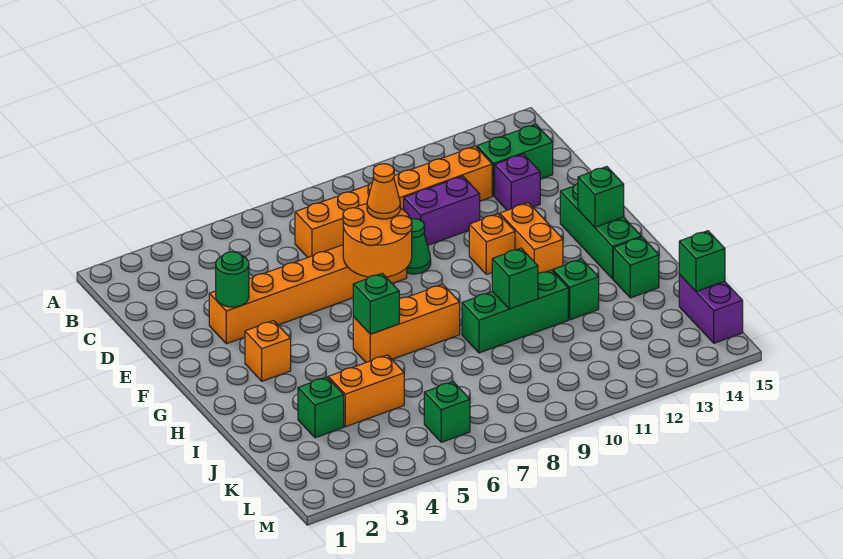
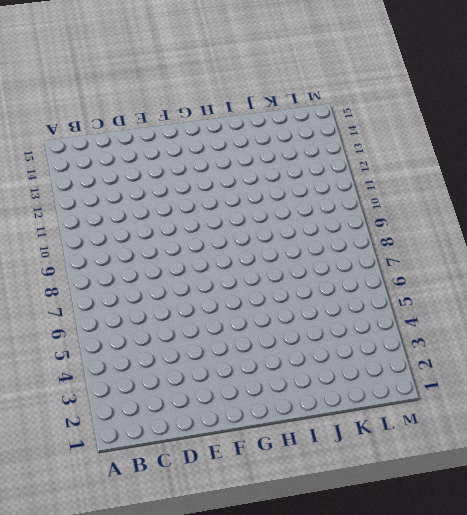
none -> orange brick C7:C12 level 1
none -> green brick C13:C14 level 1
none -> purple brick D10:D11 level 1

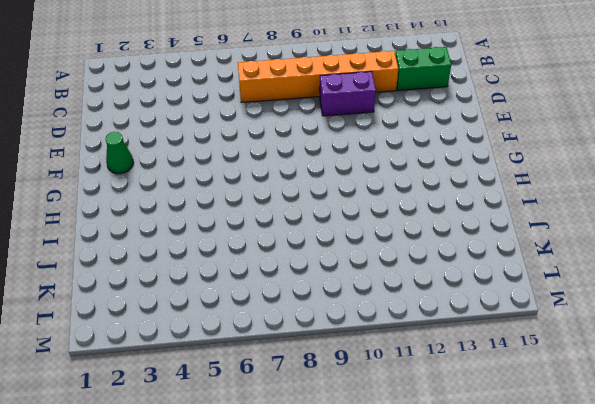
green cone F2 level 1 -> green cone E9 level 1
none -> purple brick D13 level 1
none -> orange brick E3:E8 level 1
none -> orange brick F11 level 1

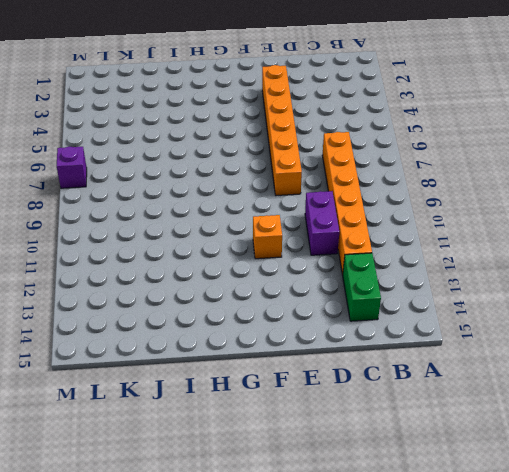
purple brick M7 level 1 -> purple brick D13 level 1
none -> green cone E9 level 1
none -> orange brick F12:G12 level 1
none -> green brick F14:H14 level 1

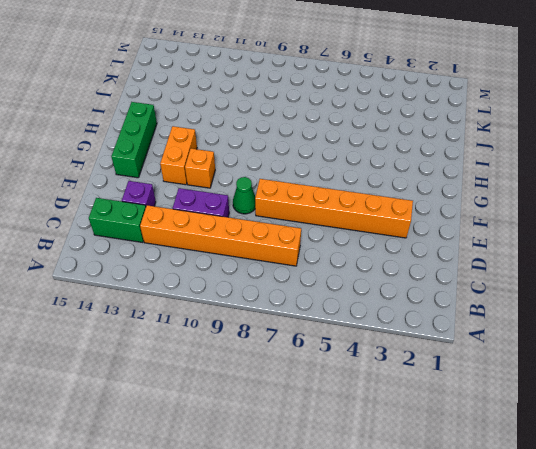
none -> orange brick G3 level 1
none -> orange brick H6:H8 level 1
none -> green brick I9:I11 level 1

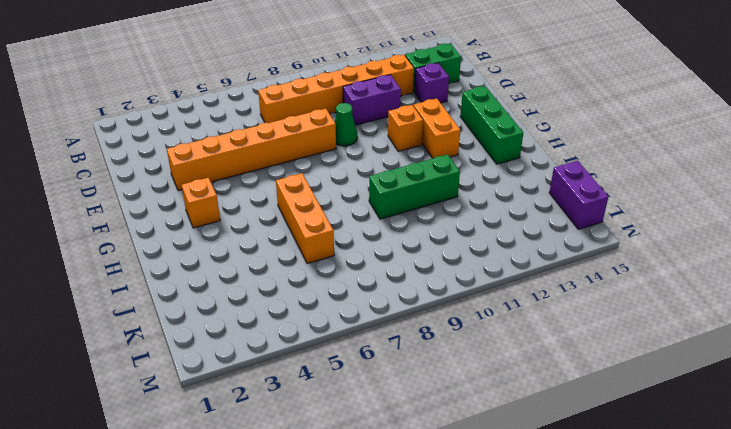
orange brick H6:J6 level 1 -> orange brick H6:H8 level 1
none -> green brick I12 level 1
none -> green brick I14 level 1
none -> green brick J3 level 1

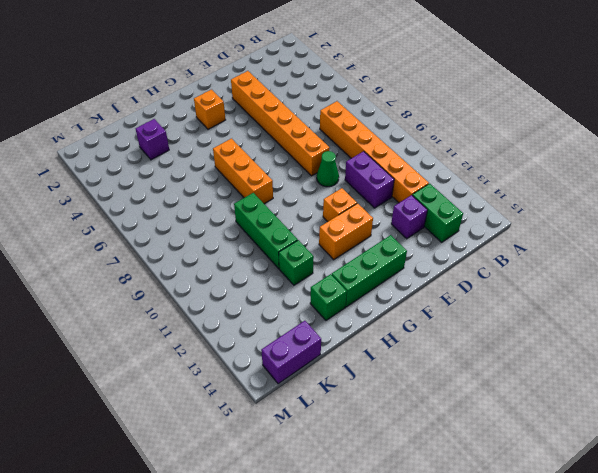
purple brick J3 level 1 -> green brick J3 level 1
none -> orange brick J4:J5 level 1
none -> green brick L6 level 1
none -> green round brick E3 level 2

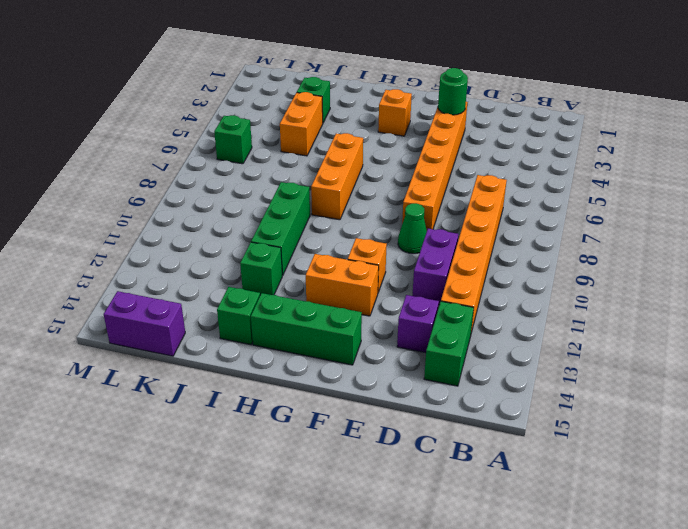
none -> orange round brick E7:F8 level 2
none -> green brick G14 level 2
none -> green brick H6 level 2

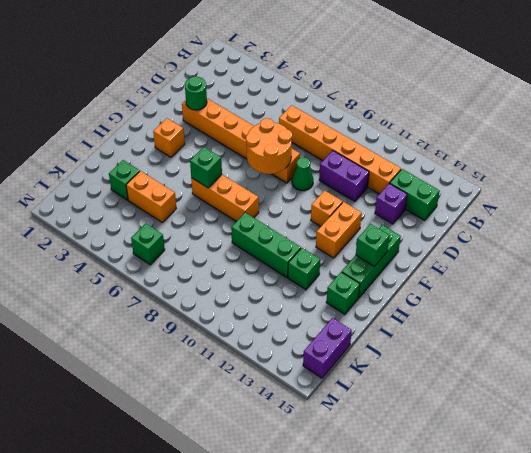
none -> green brick I10 level 2
none -> green brick K15 level 2
none -> orange cone E8 level 3

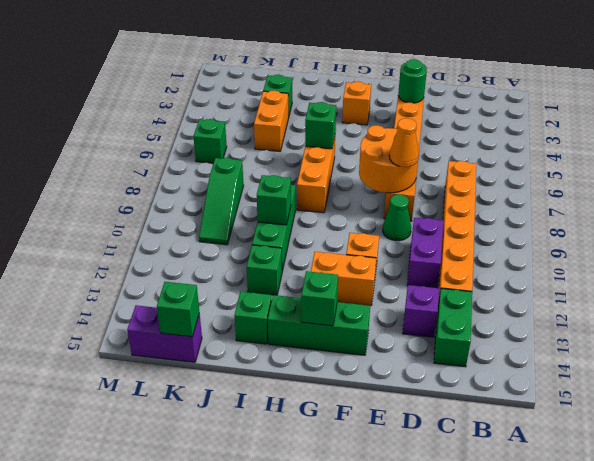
green slope K8:K10 level 1 top 8 -> none

